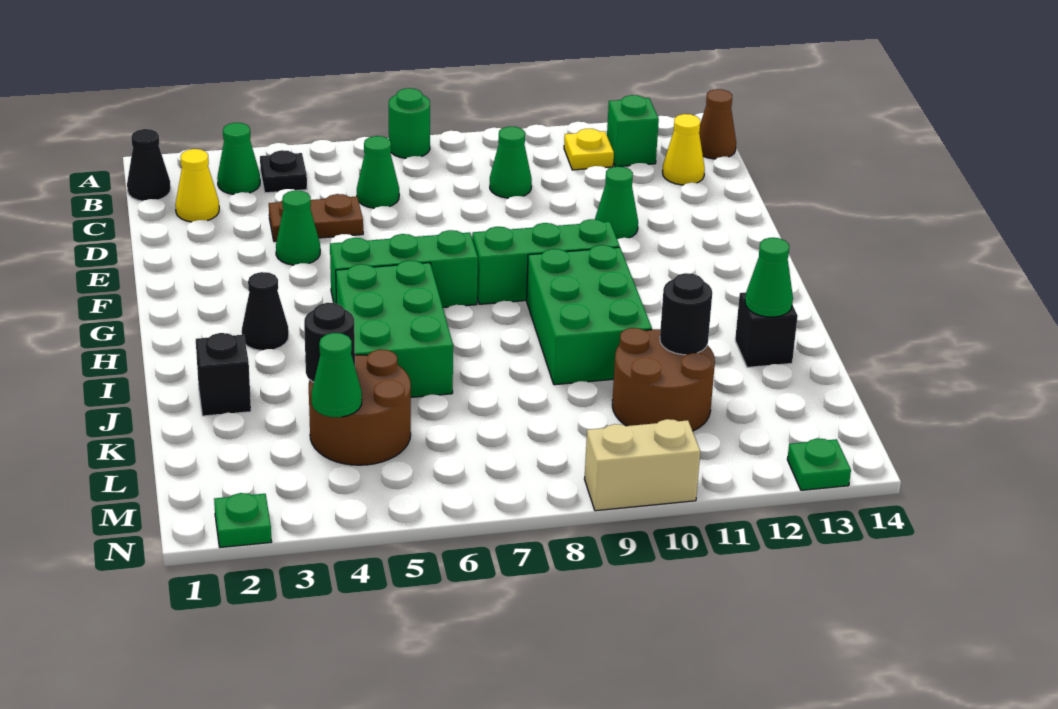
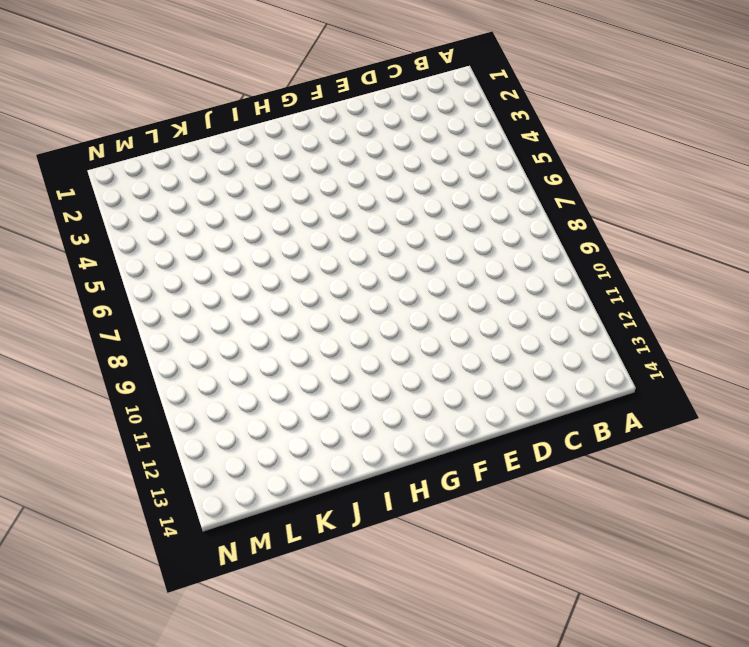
none -> green round brick A7 level 1
none -> black cone B1 level 1
none -> green cone B3 level 1
none -> black plate B4 level 1

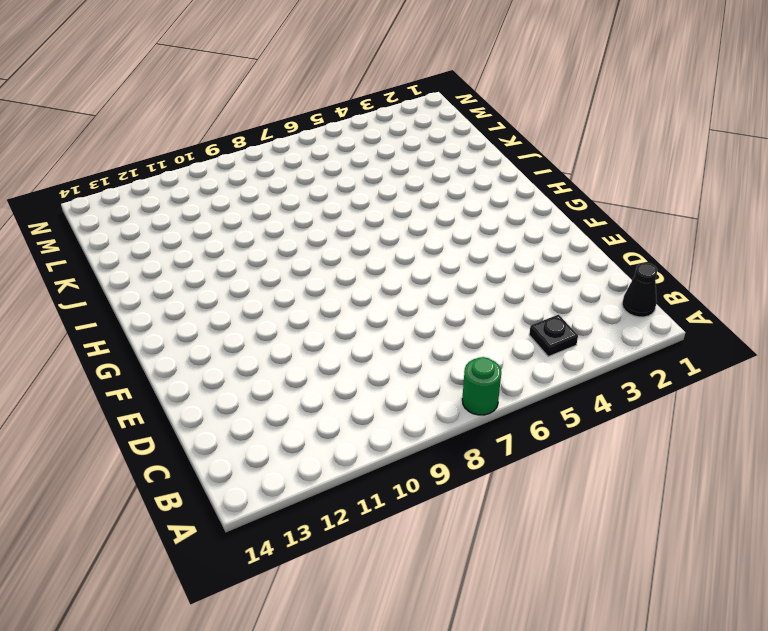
none -> green cone B3 level 1
none -> yellow plate B11 level 1
none -> green brick B12 level 1
none -> brown cone B14 level 1

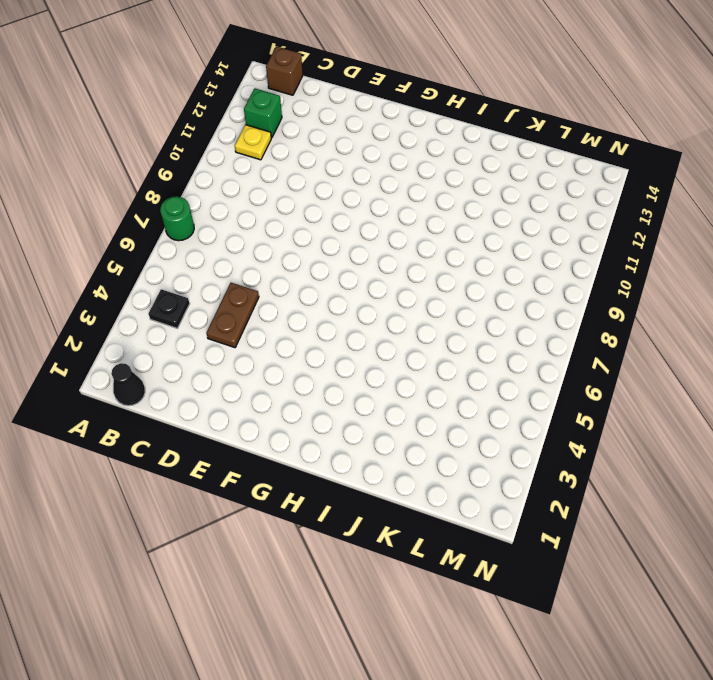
brown brick B14 level 1 -> brown cone B14 level 1
none -> green cone B3 level 1
none -> yellow cone C2 level 1
none -> green cone C6 level 1
none -> green cone C9 level 1

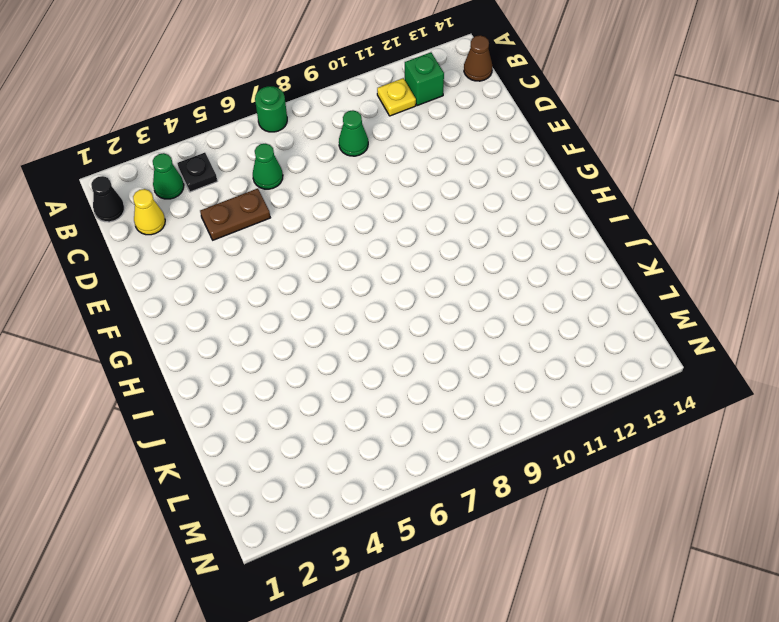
none -> yellow cone C13 level 1
none -> green cone E4 level 1
none -> green cone E11 level 1
none -> green brick G5:G7 level 1

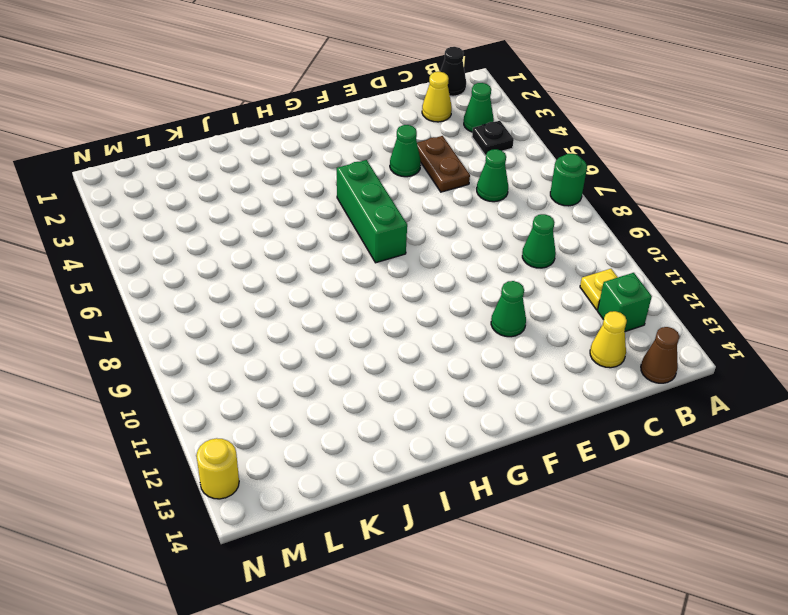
yellow round brick N13 level 1 -> green plate N13 level 1
none -> green brick G8:G10 level 1
none -> black cone H3 level 1
none -> green brick H5:J6 level 1
none -> green brick H9:J10 level 1

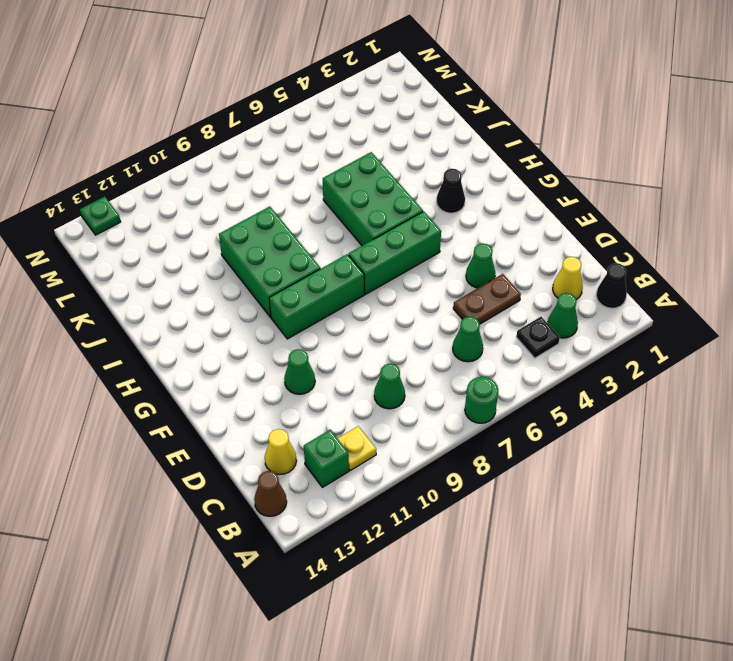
none -> black brick J2 level 1
none -> black brick J13 level 1
none -> brown round brick K4:L5 level 1
none -> brown round brick K10:L11 level 1

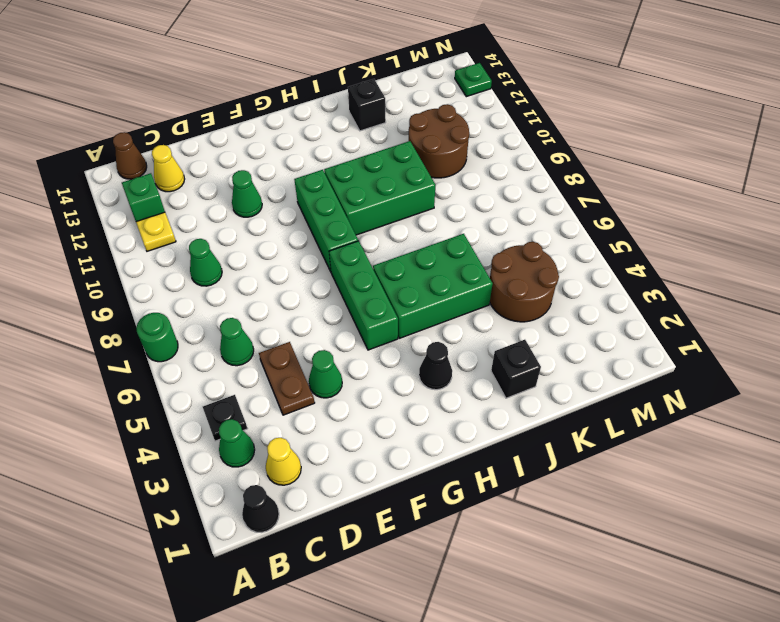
none -> green plate N2 level 1
none -> tan brick N9:N10 level 1
none -> green cone J13 level 2
none -> black round brick K4 level 2

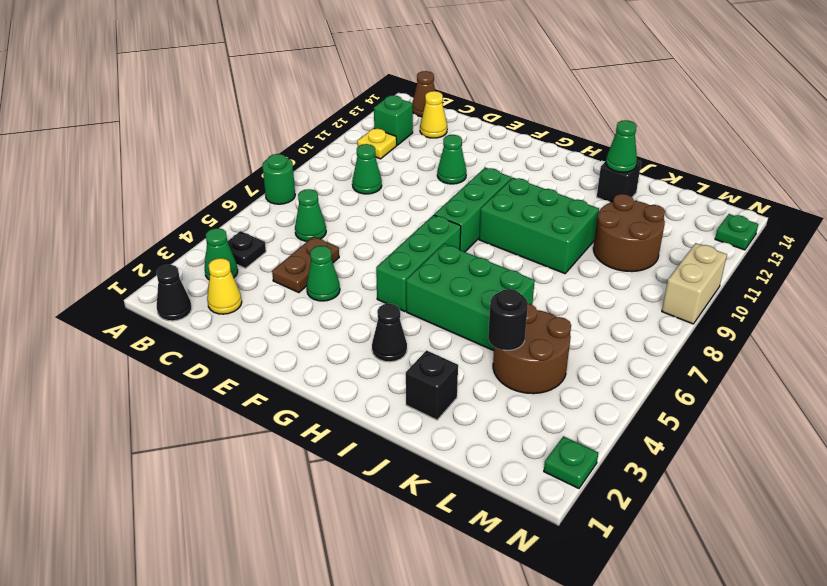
none -> black round brick K11 level 2
none -> green cone L4 level 2

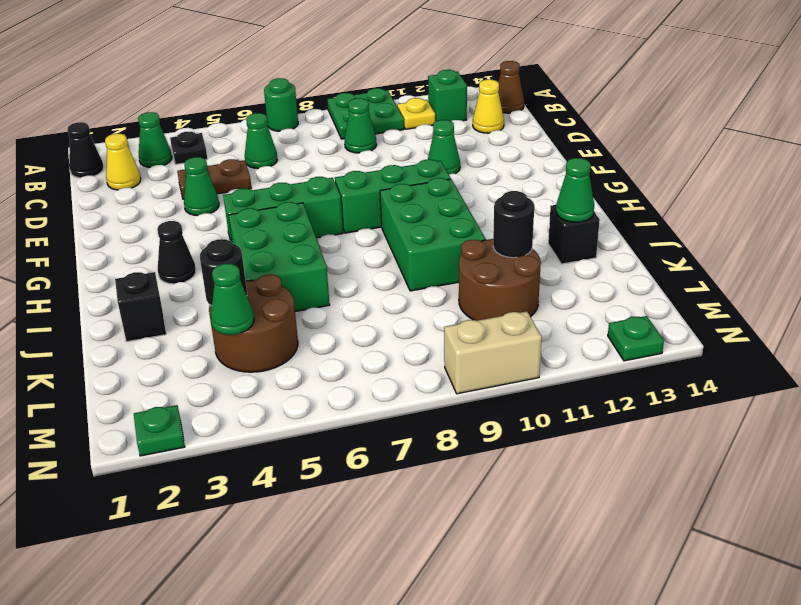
green plate A9:B10 level 1 -> none

